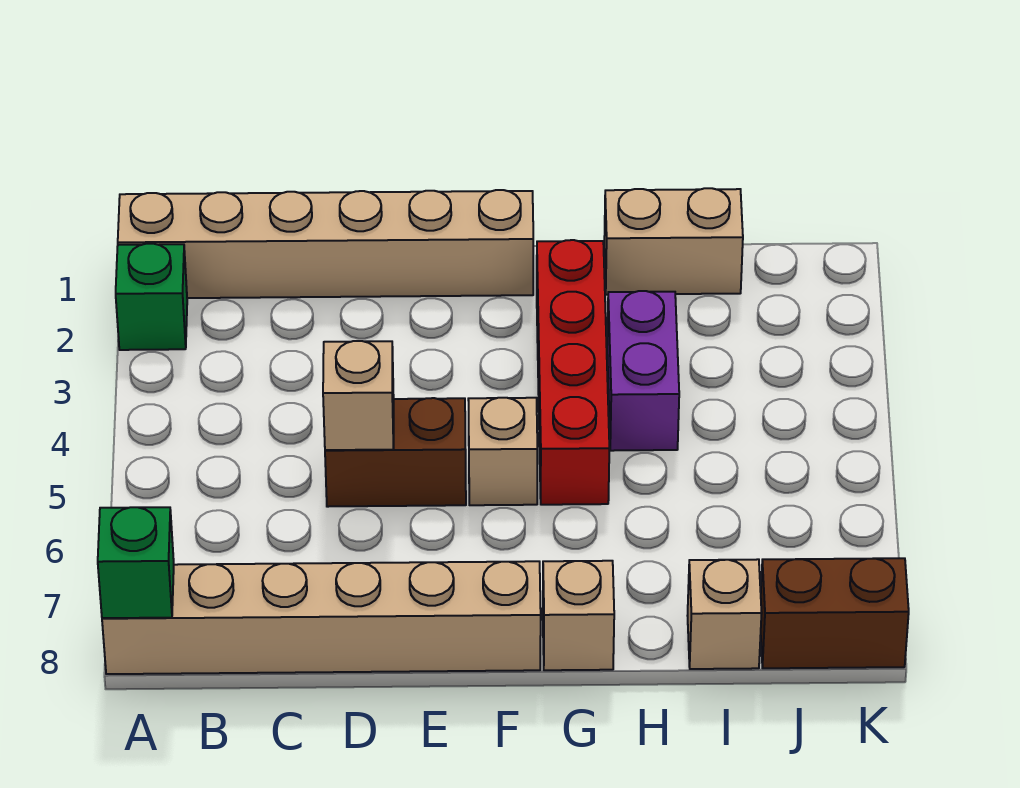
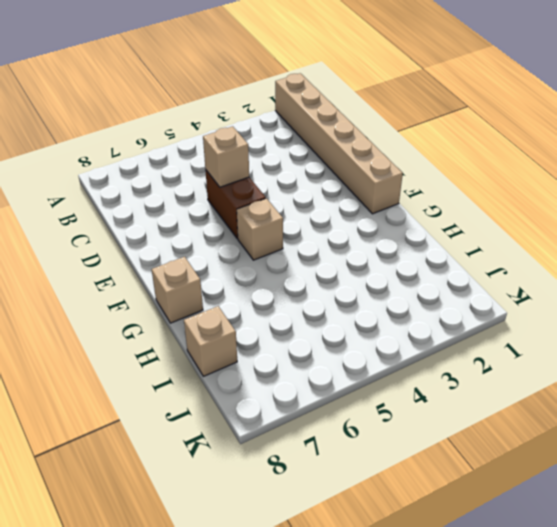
none -> green brick A2 level 1
none -> tan brick A8:F8 level 1
none -> red brick G2:G5 level 1

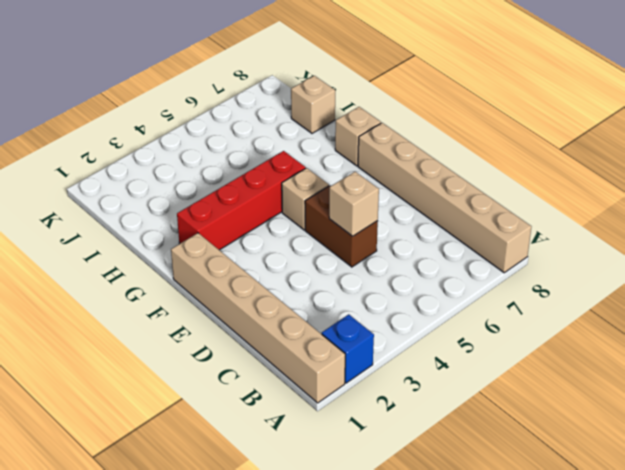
blue brick A2 level 1 -> green brick A2 level 1
none -> tan brick H1:I1 level 1
none -> purple brick H3:H4 level 1
none -> brown brick J8:K8 level 1

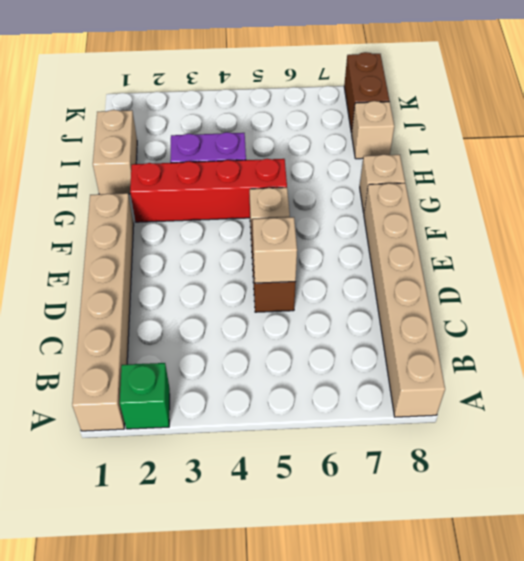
none -> green brick A8 level 2

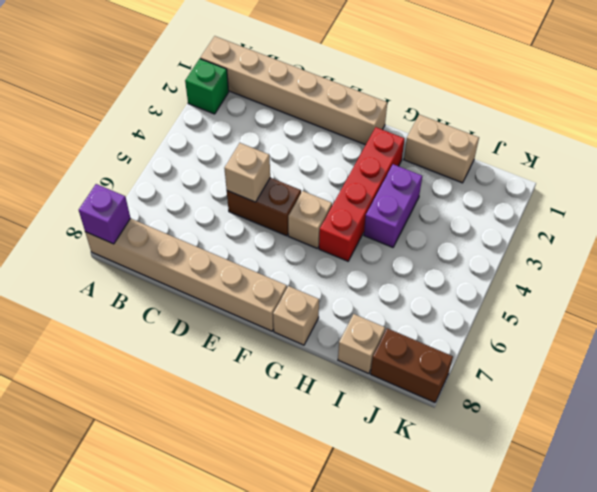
purple brick A8 level 2 -> green brick A8 level 2

